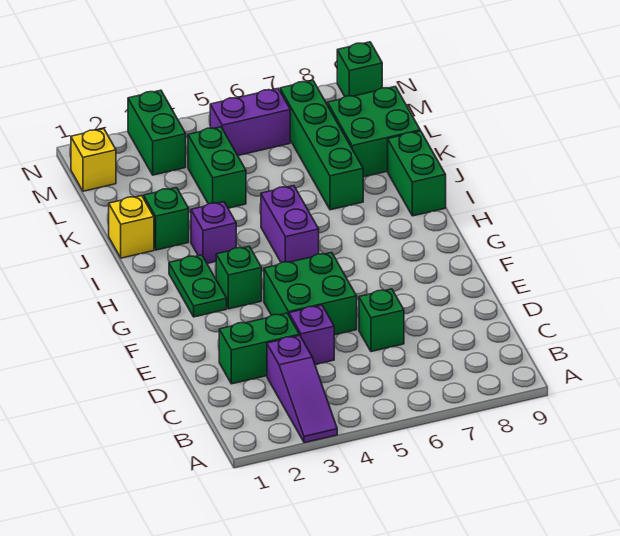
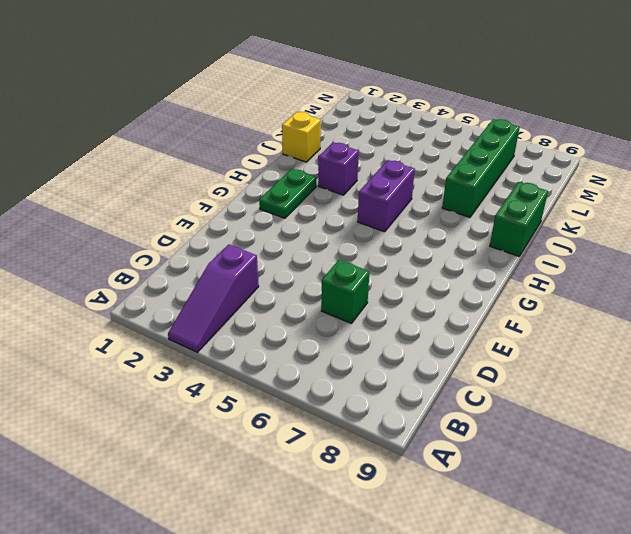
none -> green brick D2:D3 level 1
none -> purple brick D4 level 1
none -> green brick E4:F5 level 1

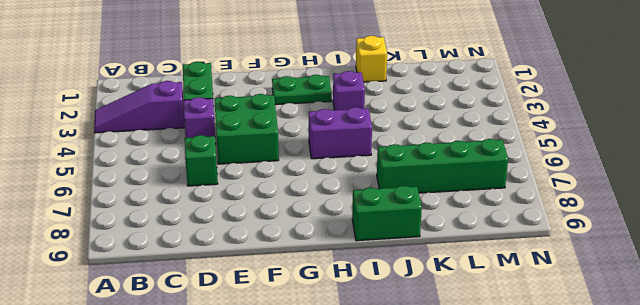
none -> green brick G3 level 1
none -> green brick J2 level 1
none -> green brick K4:L4 level 1

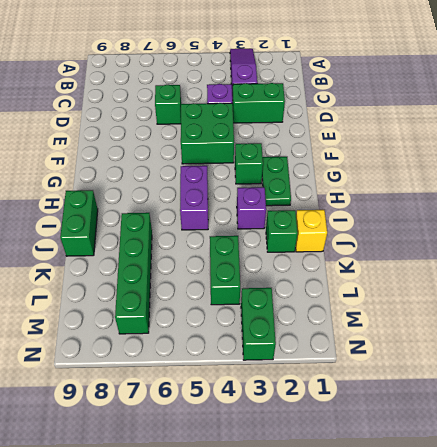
none -> green brick K8:L9 level 1
none -> yellow brick M1 level 1
none -> purple brick M5:M6 level 1

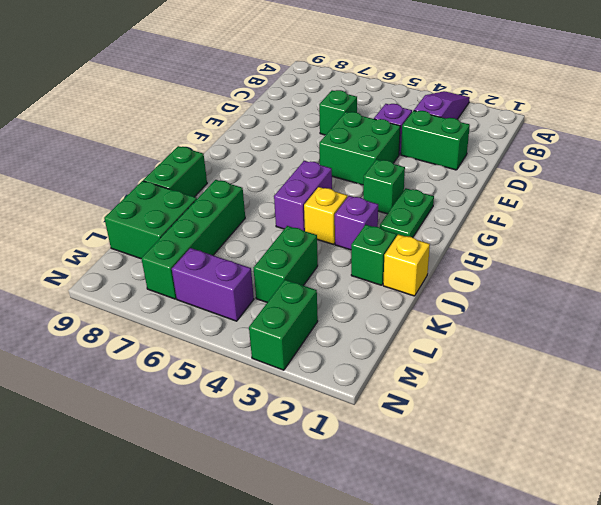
yellow brick I4 level 1 -> yellow brick M1 level 1
none -> green brick N9 level 1

